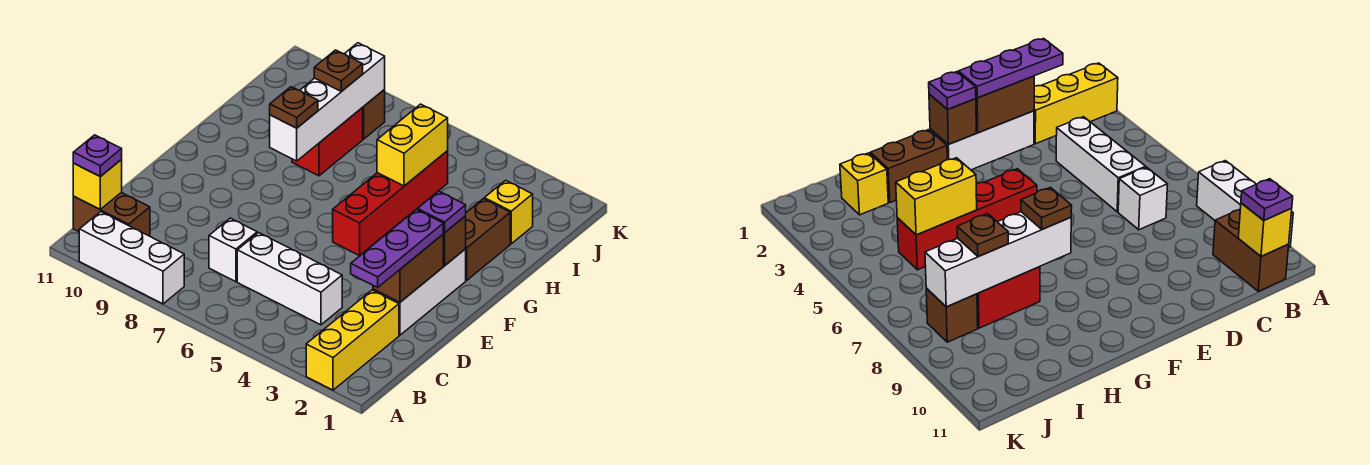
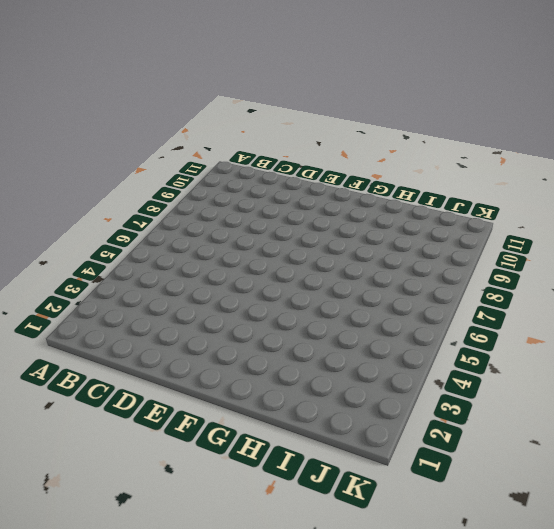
none -> yellow brick A2:C2 level 1
none -> white brick A8:A10 level 1
none -> brown brick B10:B11 level 1

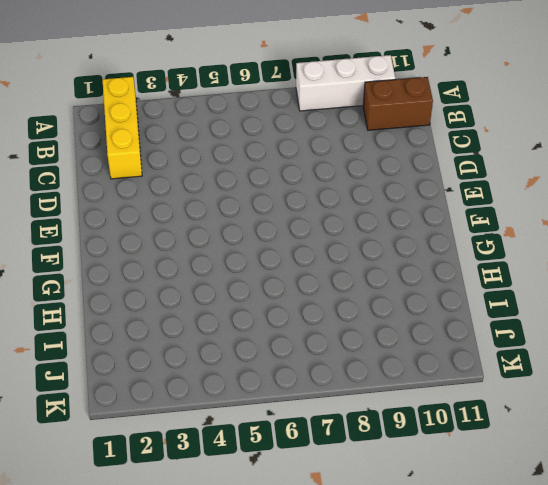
none -> white brick C4:C6 level 1
none -> white brick C7 level 1
none -> white brick D2:F2 level 1

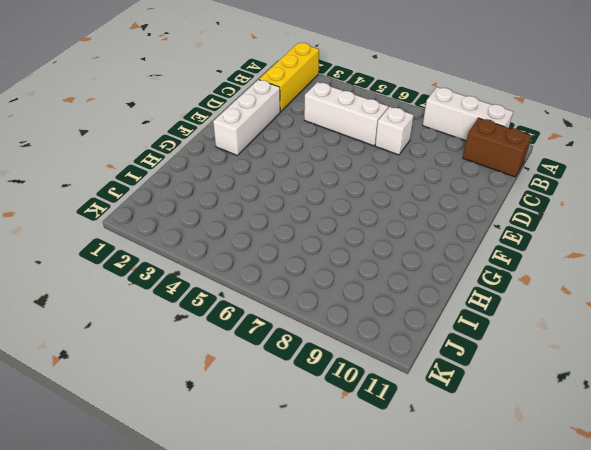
none -> red brick F5:I5 level 1
none -> brown brick G2:H2 level 1
none -> red brick H8:I8 level 1

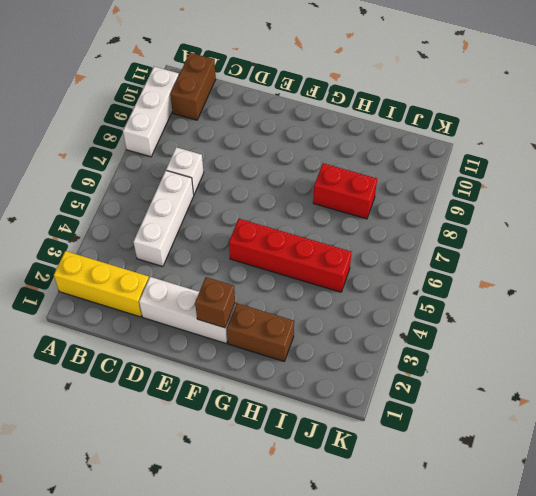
none -> yellow brick I2 level 1
none -> brown brick J8 level 1
none -> yellow brick B11 level 2

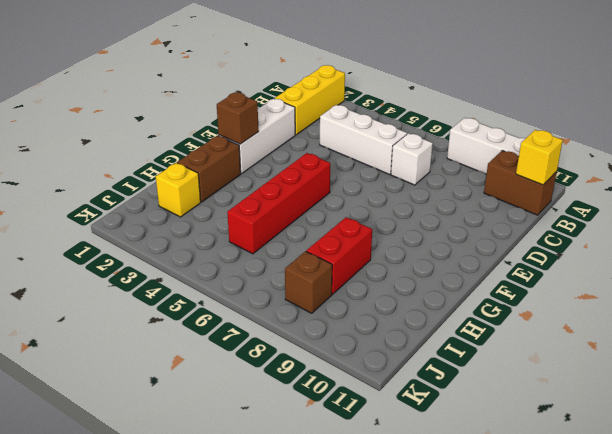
none -> brown brick D2:E2 level 2
none -> white brick G8:J8 level 2
none -> yellow brick H5:I5 level 2

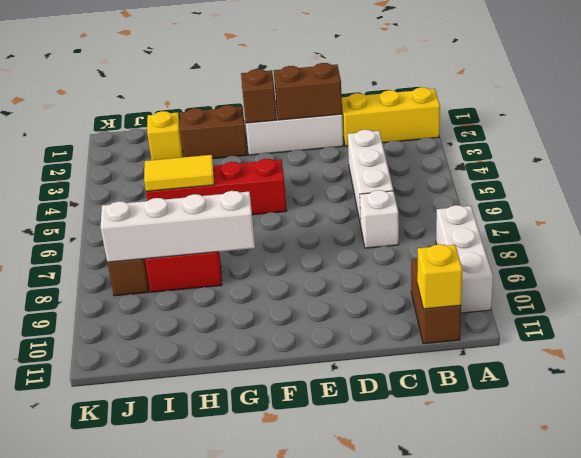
yellow tile H5:I5 level 2 -> yellow brick H5:I5 level 2
none -> purple plate B11 level 3
none -> purple plate C2:E2 level 3
none -> purple plate F2 level 3

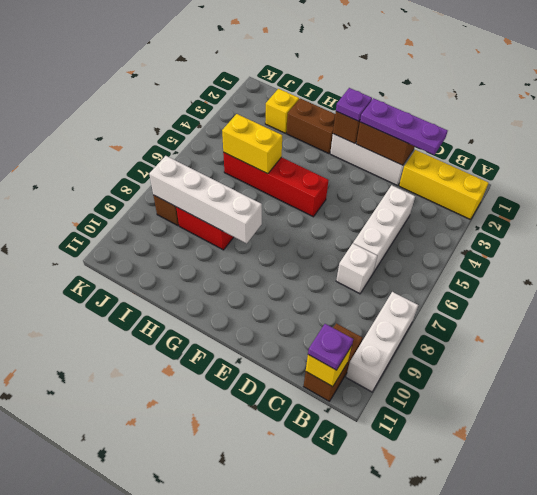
none -> brown plate G8 level 3
none -> brown plate I8 level 3

